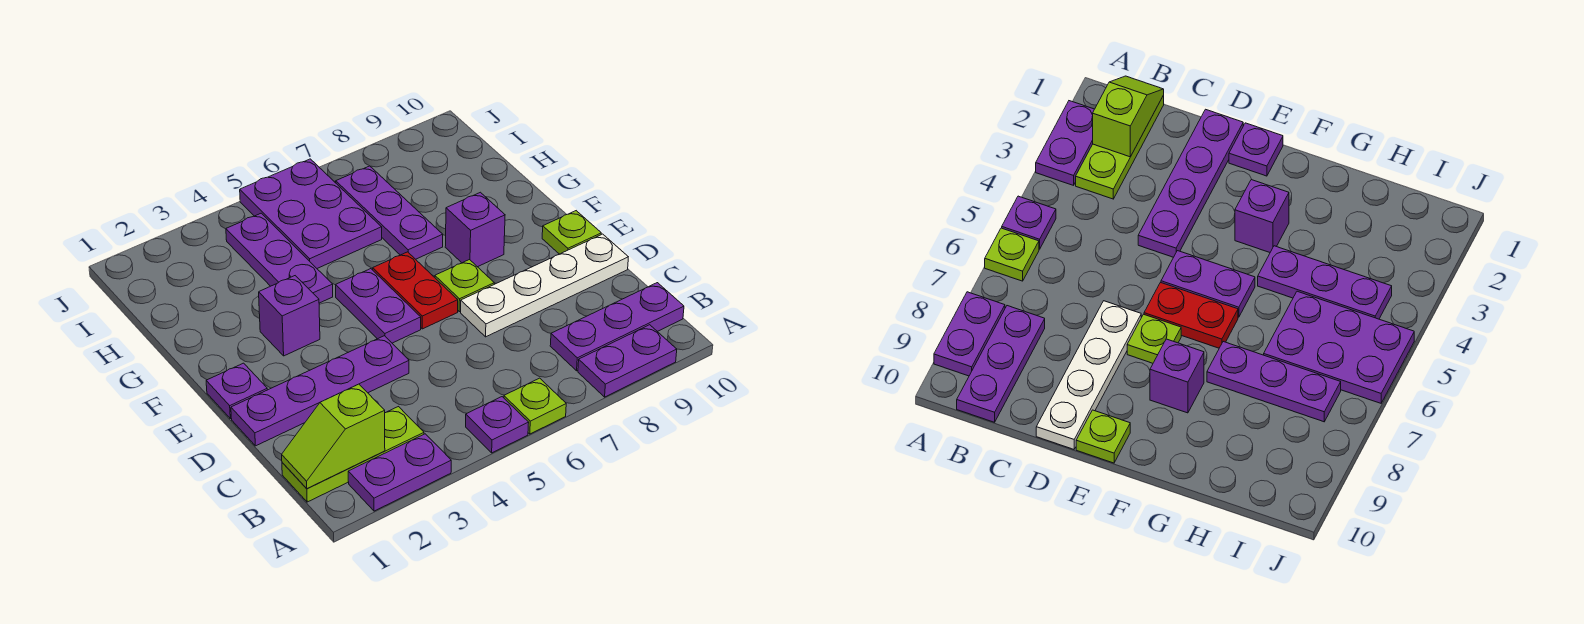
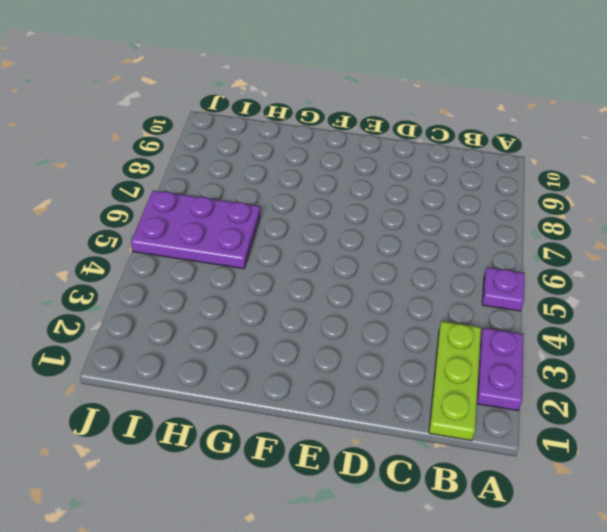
none -> lime plate A6 level 1
none -> purple plate A8:A9 level 1
none -> purple plate B8:B10 level 1

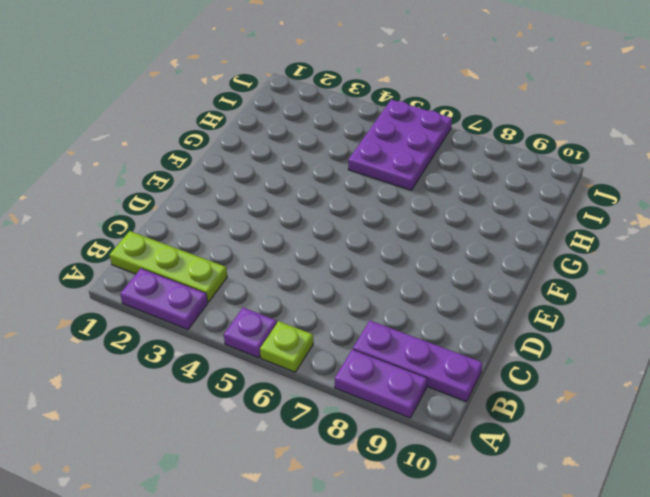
none -> purple plate D1:D4 level 1
none -> white plate D7:D10 level 1
none -> purple plate E1 level 1

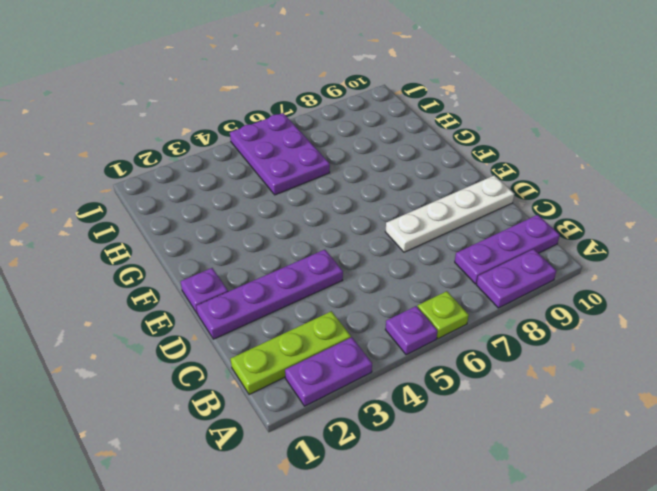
none -> purple plate E5:F5 level 1
none -> red plate E6:F6 level 1
none -> lime plate E7 level 1

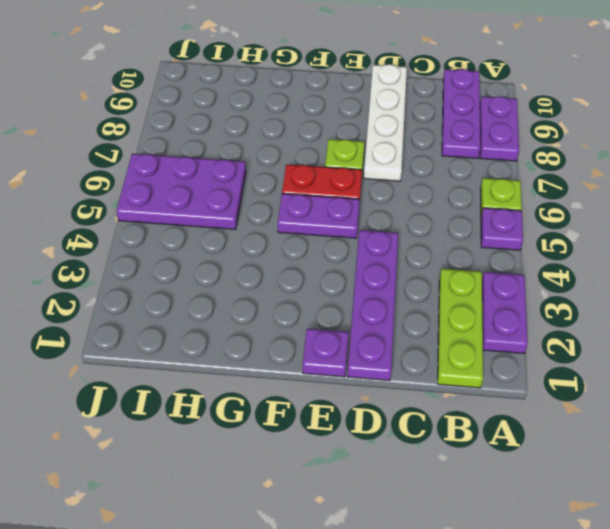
none -> lime plate E10 level 1
none -> purple brick F3 level 1
none -> purple brick F8 level 1

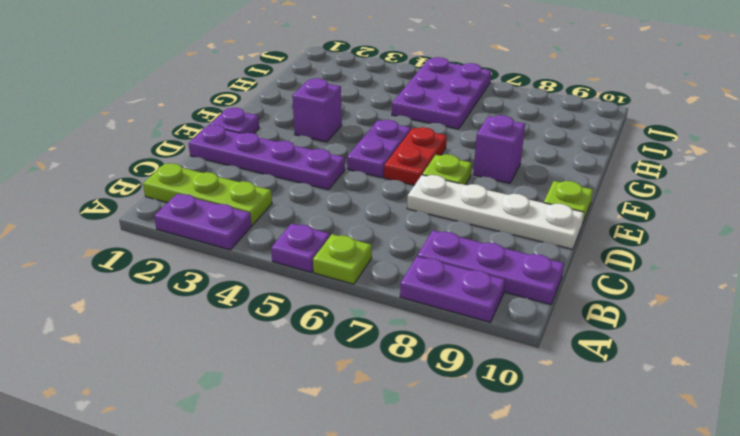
none -> purple plate G4:I4 level 1
none -> purple plate G7:I7 level 1
none -> lime slope B1:B2 level 2 top 2

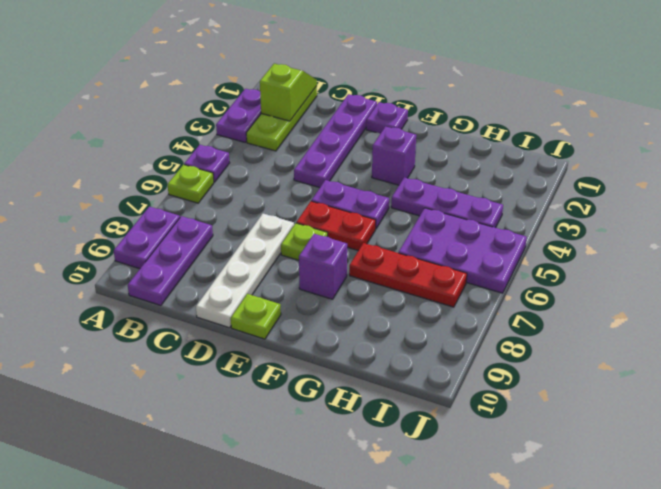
red plate G7:I7 level 1 -> purple plate G7:I7 level 1

